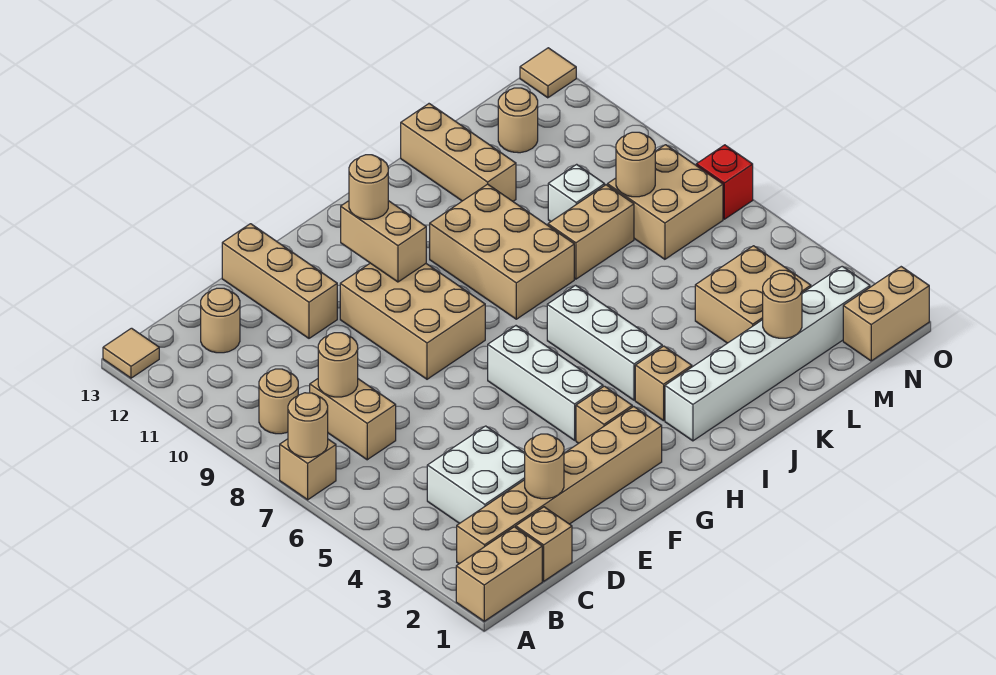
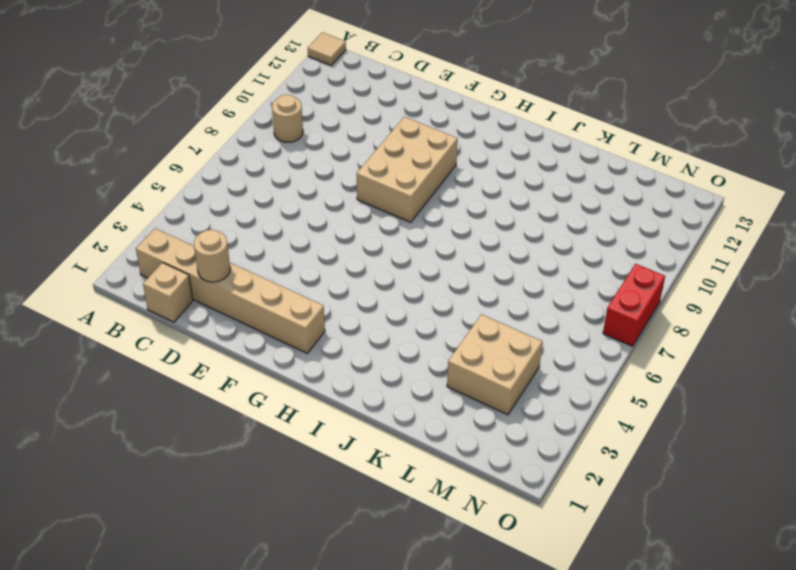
red brick O7:O8 level 1 -> red brick O7 level 1
none -> tan brick A1:B1 level 1
none -> tan brick A7 level 1
none -> white brick C3:D4 level 1
none -> tan brick C7:C8 level 1

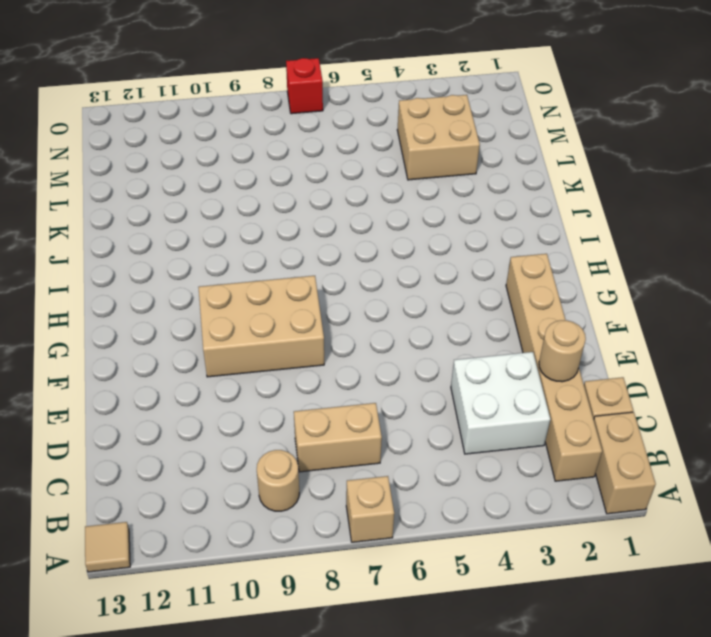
none -> tan round brick C12 level 1
none -> tan brick E11:E13 level 1
none -> tan brick G3 level 1
none -> white brick G4:G6 level 1

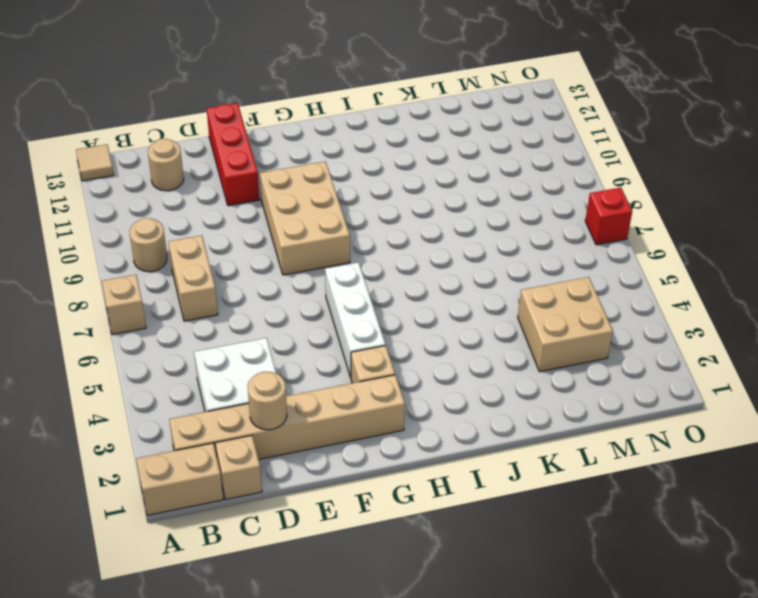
red brick E11:E13 level 1 -> tan brick E11:E13 level 1
none -> white brick I2:N2 level 1
none -> tan brick I3 level 1
none -> white brick I4:I6 level 1
none -> tan brick I8:J10 level 1

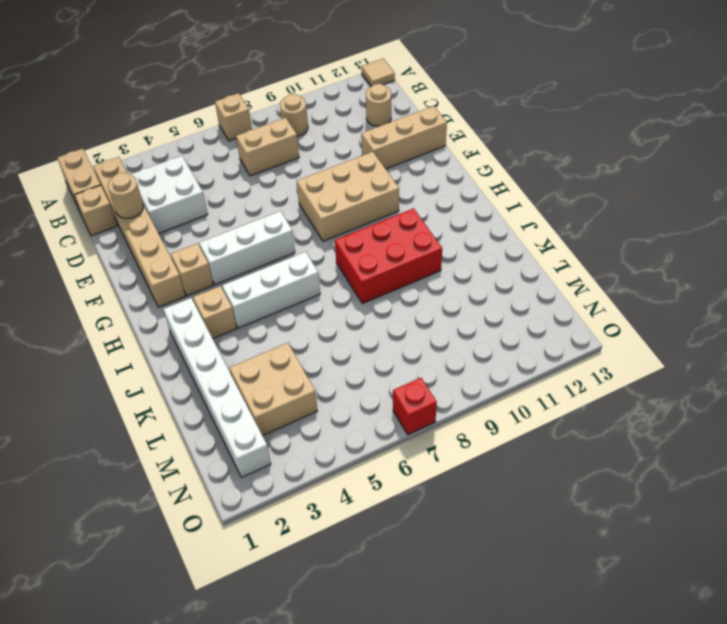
red brick I8:J10 level 1 -> tan brick I8:J10 level 1
none -> tan brick K8:L8 level 1
none -> tan brick K11:K13 level 1
none -> white brick L9 level 1
none -> tan brick M7:N8 level 1

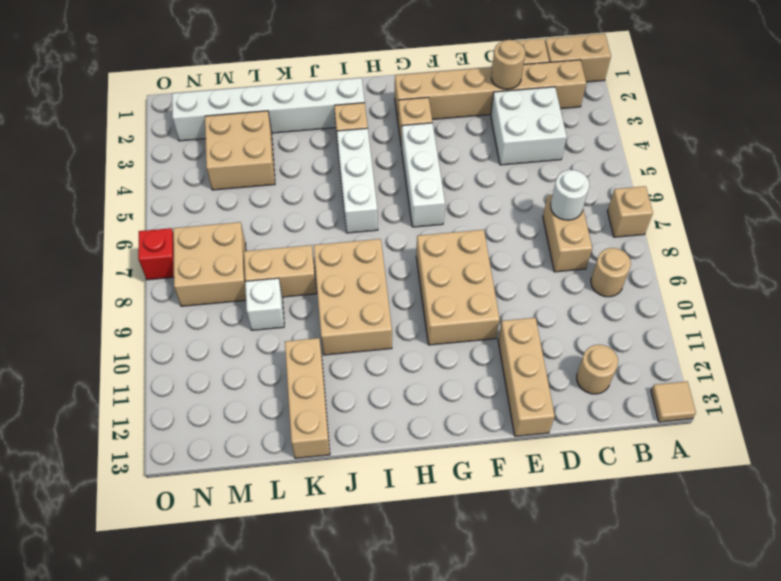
white round brick C7 level 2 -> none
none -> tan round brick M12 level 1
none -> tan brick N1:O1 level 1
none -> tan tile O13 level 1
none -> tan round brick A7 level 2

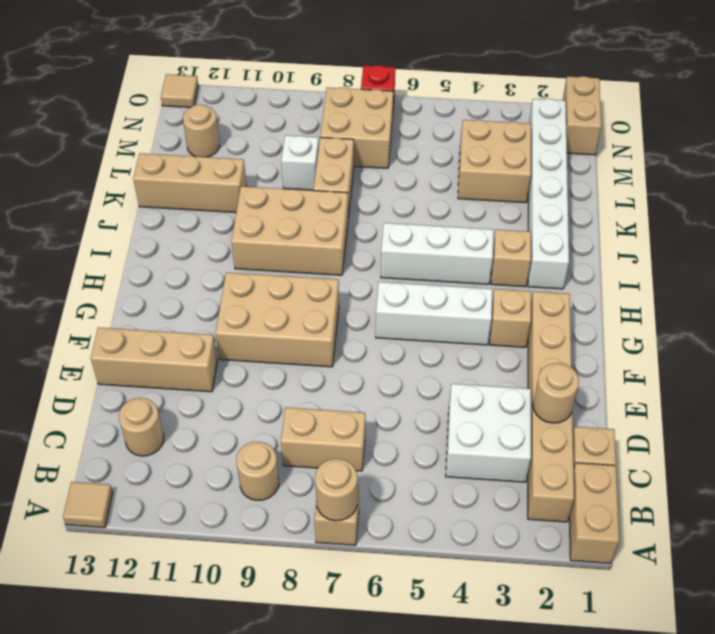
none -> tan round brick C8 level 2
none -> tan brick G10:G11 level 2
none -> tan round brick L2 level 2
none -> tan round brick M8 level 2

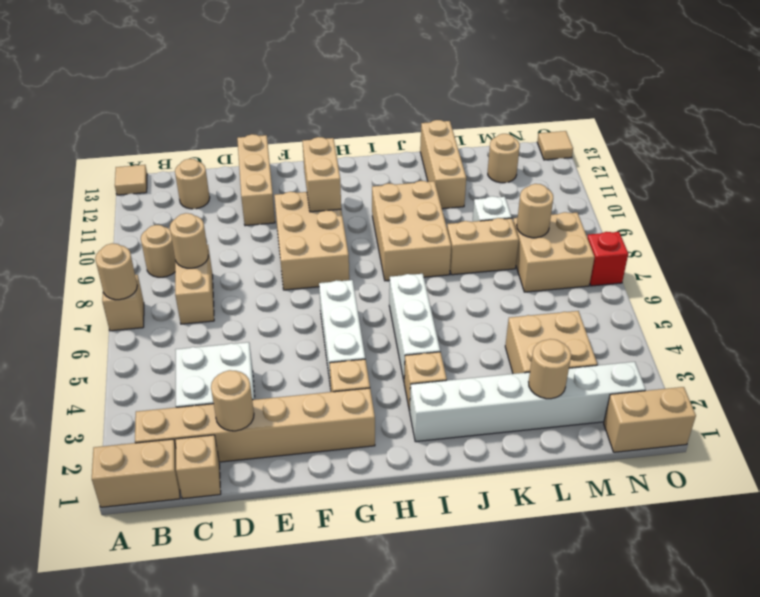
none -> tan round brick G11 level 3

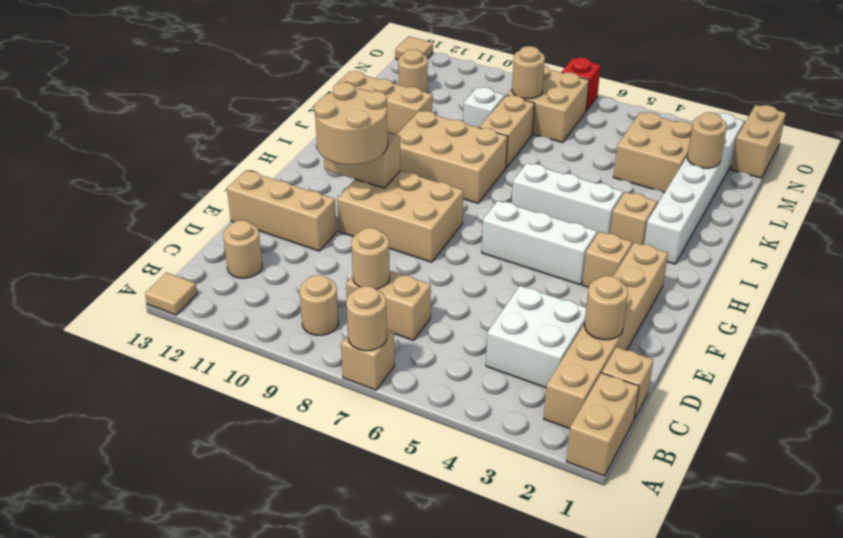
tan round brick F10:G11 level 3 -> tan round brick G11 level 3

